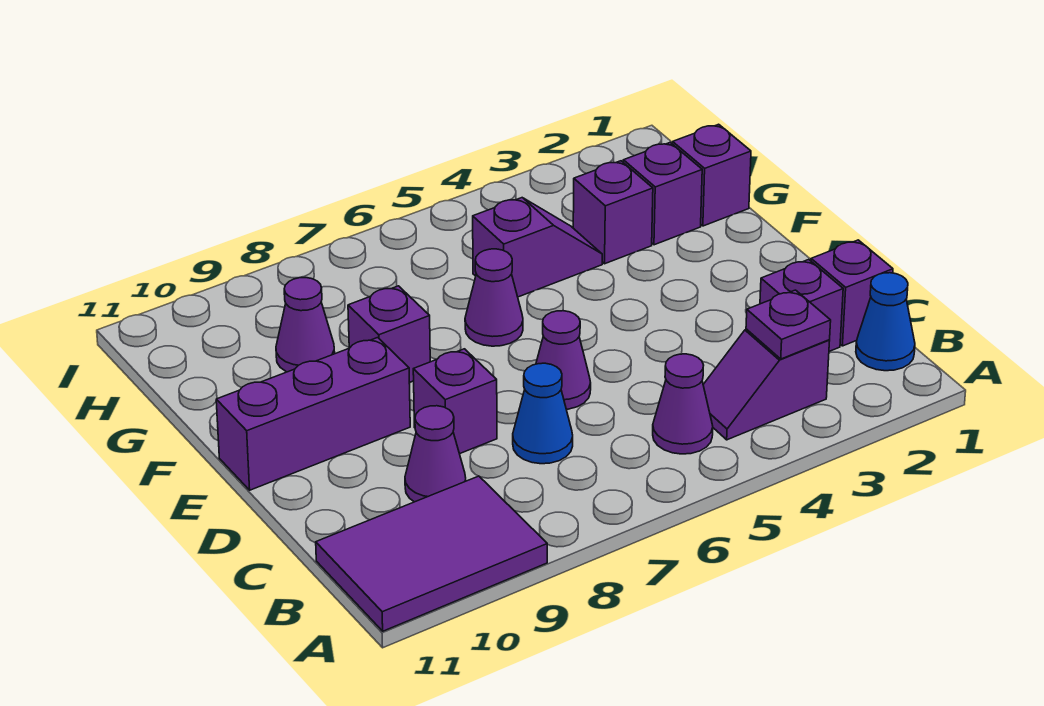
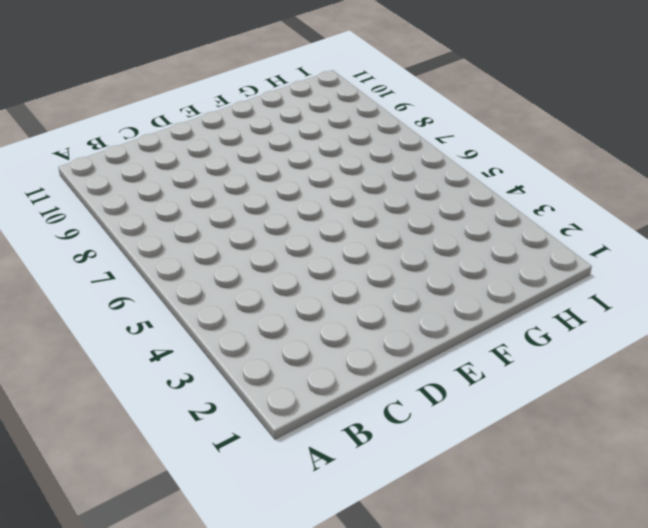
none -> purple tile A9:B11 level 1
none -> blue cone B1 level 1
none -> purple slope B3:B4 level 1 top 3

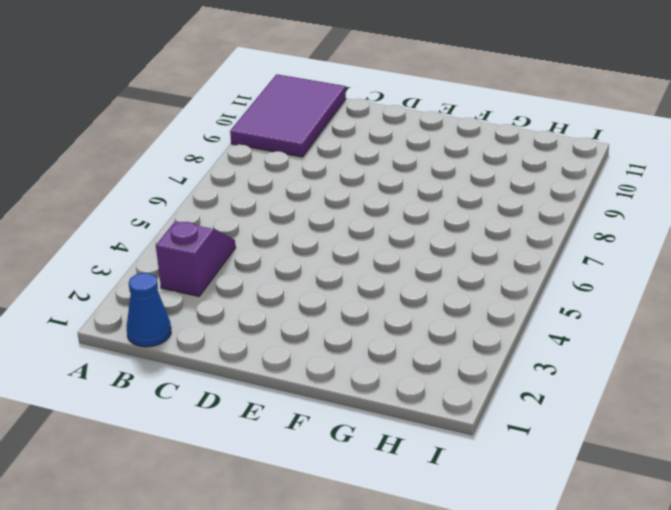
none -> purple cone B5 level 1
none -> purple brick C1 level 1
none -> purple brick C2 level 1

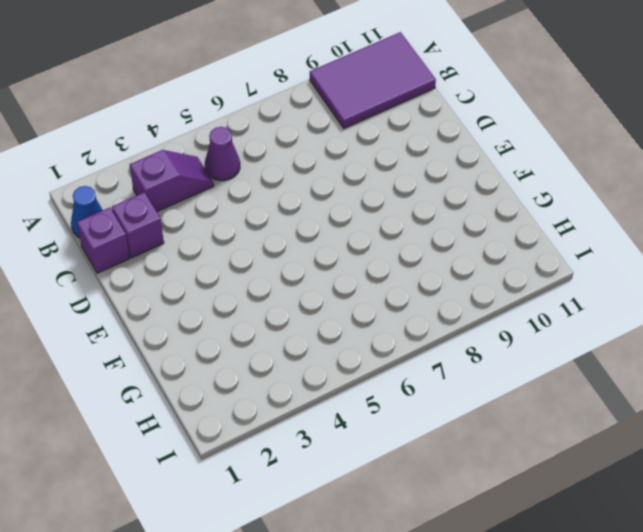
none -> blue cone C7 level 1
none -> purple cone C9 level 1
none -> purple cone D6 level 1

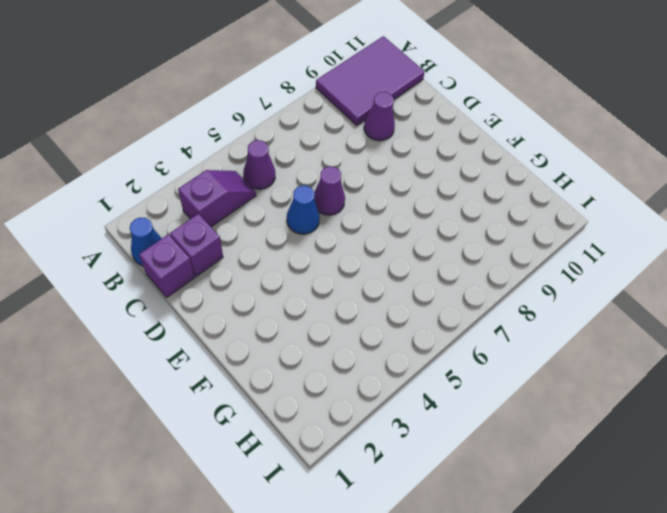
blue cone D5 level 1 -> blue cone C7 level 1
none -> purple brick D8 level 1
none -> purple brick E9:E11 level 1
none -> purple cone F6 level 1

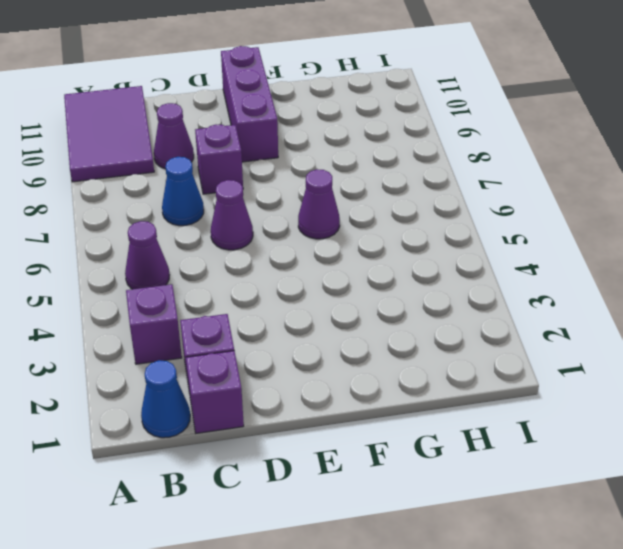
none -> purple brick F8 level 1
none -> purple brick G1 level 1
none -> purple brick G2 level 1

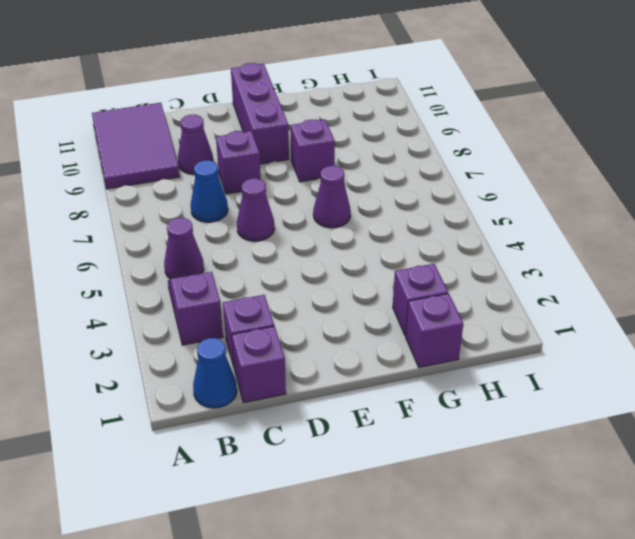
none -> purple brick G3 level 1
none -> purple slope G4:G5 level 1 top 5
none -> purple cone G9 level 1

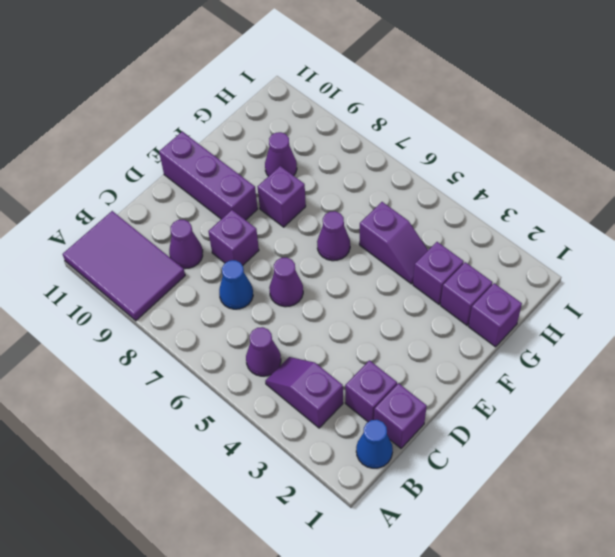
none -> purple plate B3 level 2

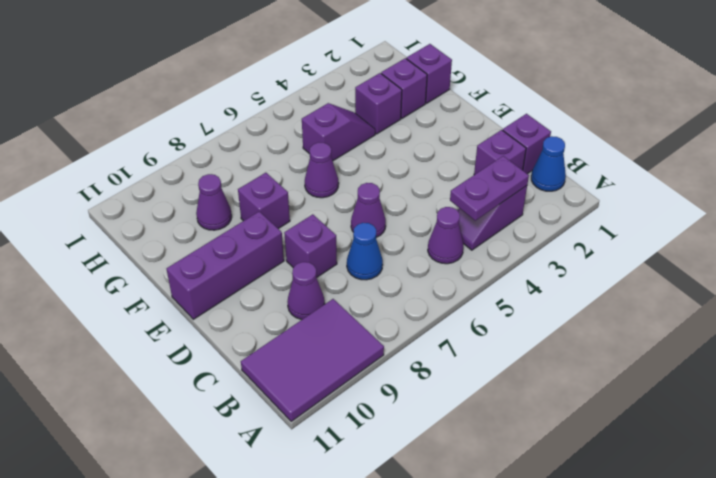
purple plate B3:B4 level 2 -> purple plate B3 level 2

